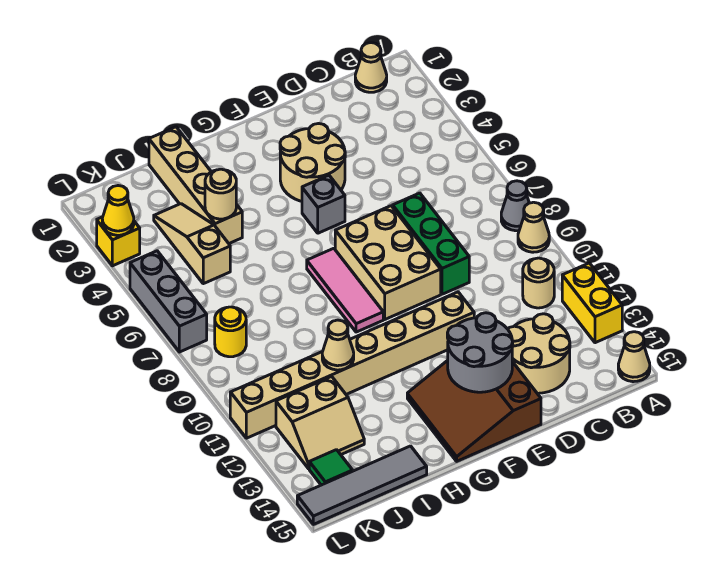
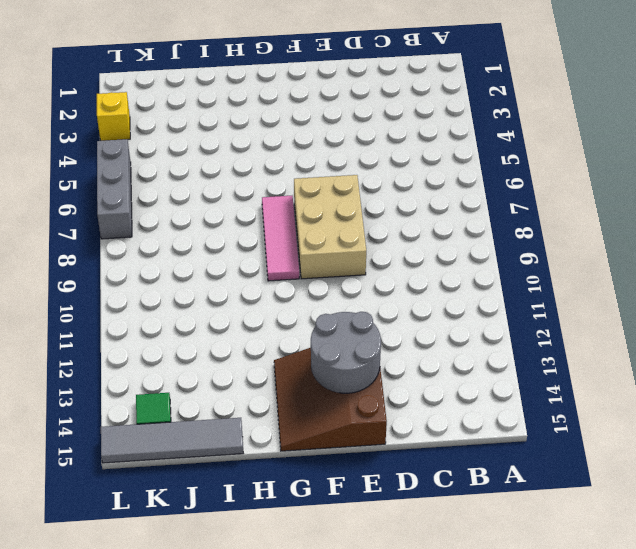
none -> grey cone A8 level 1
none -> tan cone A9 level 1
none -> yellow brick A12:A13 level 1

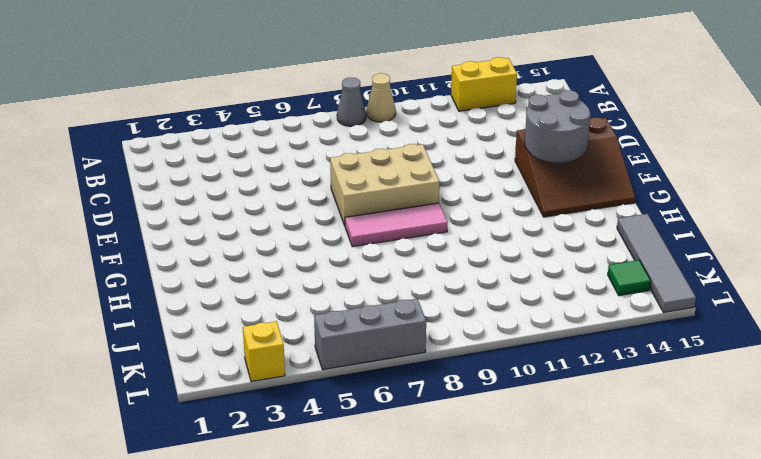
none -> tan cone A15 level 1
none -> tan cone B1 level 1
none -> tan round brick B11 level 1

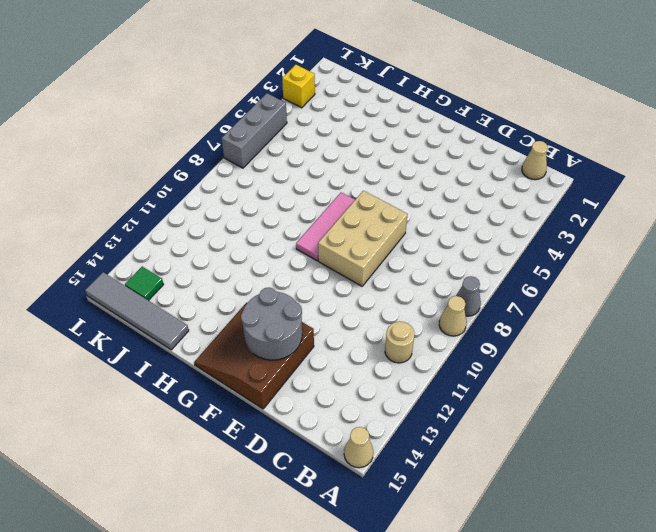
none -> yellow brick A12:A13 level 1
none -> tan round brick C13:D14 level 1
none -> green brick D7:D9 level 1

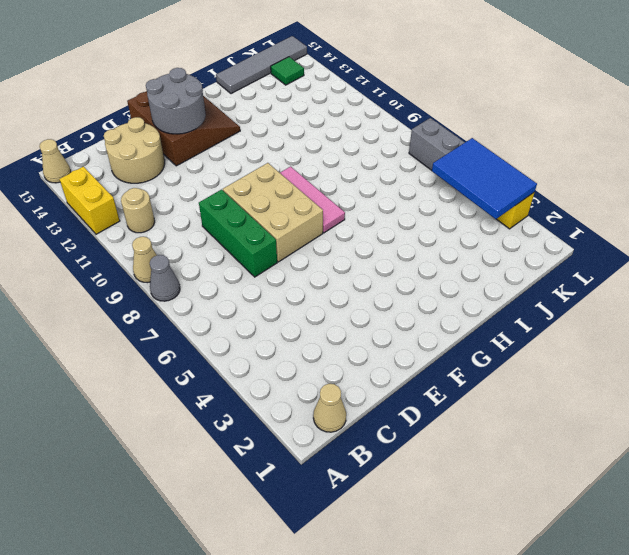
blue tile K3:L5 level 2 -> yellow cone L3 level 2
none -> tan round brick E3:F4 level 1
none -> tan brick E11:L11 level 1
none -> grey brick F5 level 1

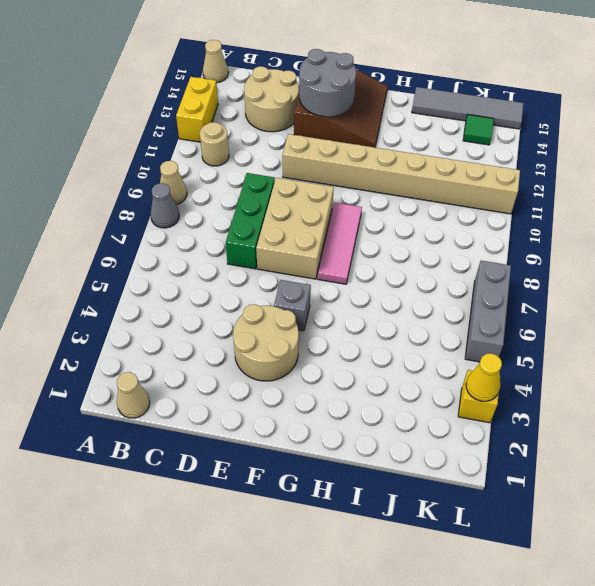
none -> tan brick I1:I4 level 1
none -> tan slope J3:J5 level 1 top 5
none -> tan slope J12:K13 level 1 top 12

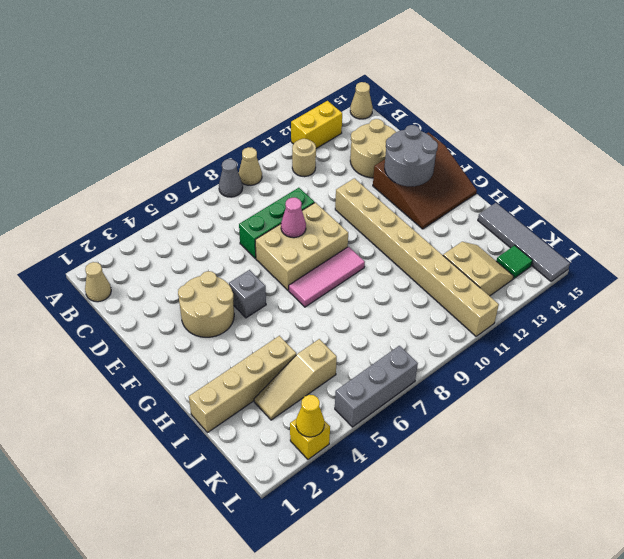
pink cone E8 level 2 -> none
none -> yellow round brick K8 level 1
none -> tan round brick I4 level 2
none -> tan cone I11 level 2

